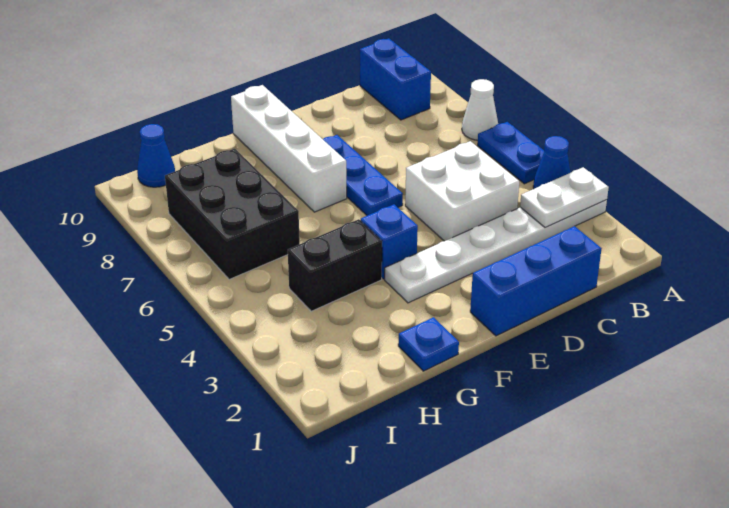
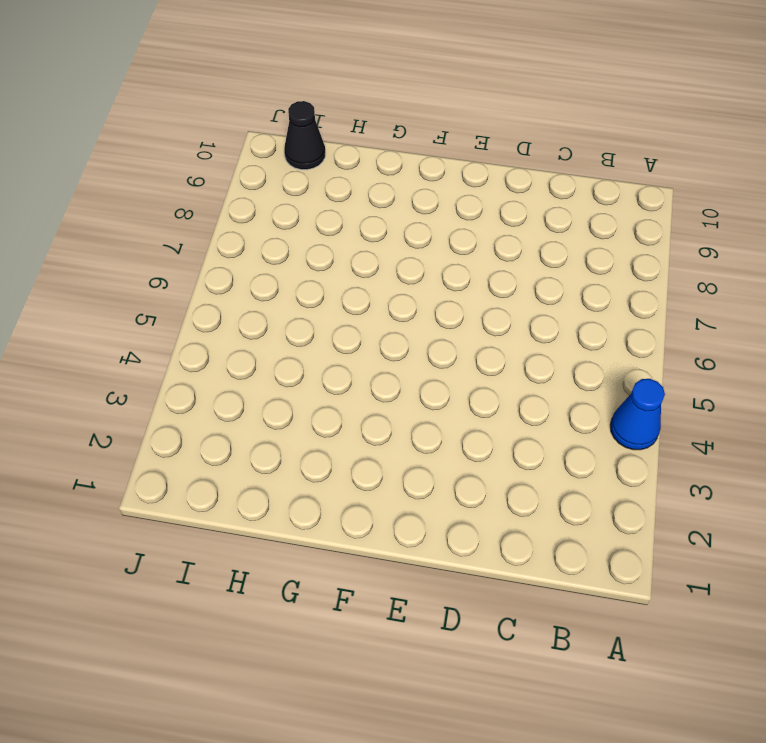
black cone I10 level 1 -> blue cone I10 level 1
none -> white plate A3:F3 level 1
none -> blue plate A5:A6 level 1
none -> white cone A7 level 1

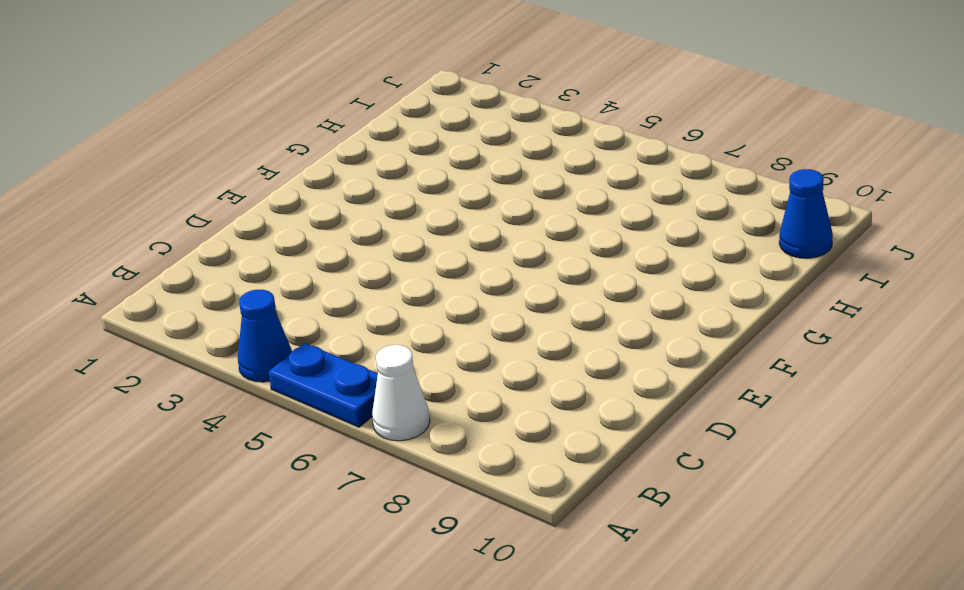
none -> white plate A3:F3 level 1
none -> blue brick B9:B10 level 1
none -> blue brick C1:E1 level 1

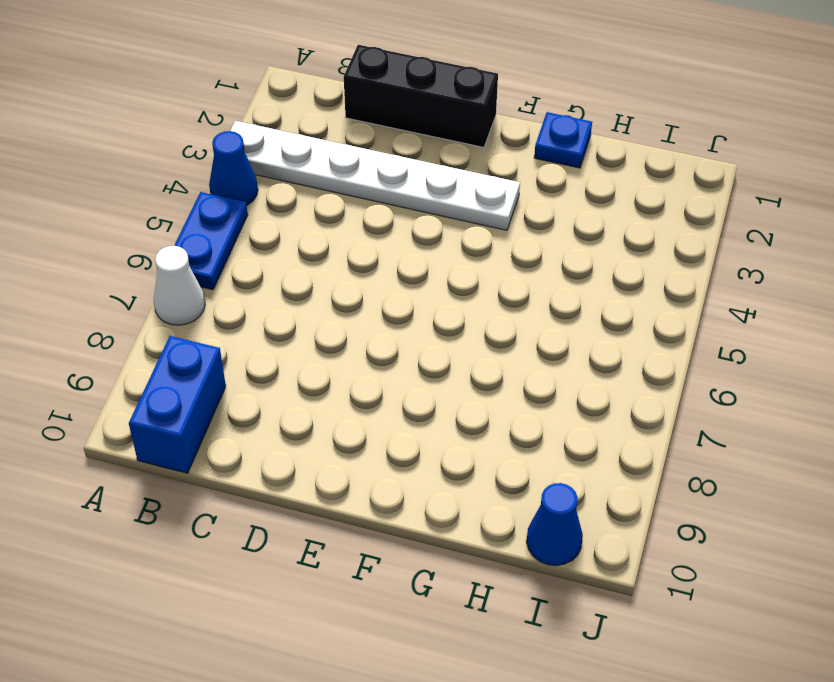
black brick C1:E1 level 1 -> blue brick C1:E1 level 1
none -> white brick C4:D5 level 1
none -> blue plate E6:E8 level 1
none -> blue brick F4 level 1

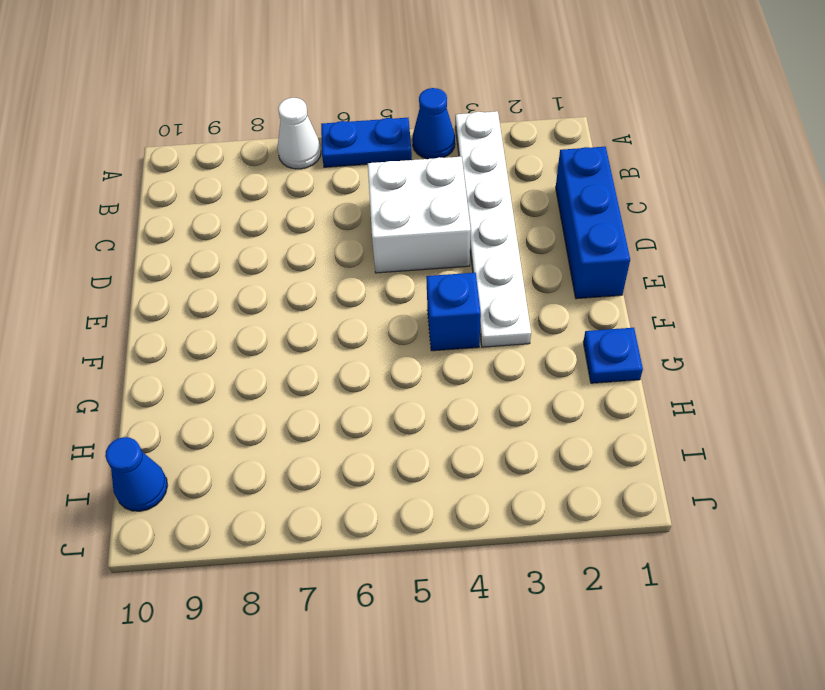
none -> blue brick B9:B10 level 1
none -> blue plate E6:E8 level 1
none -> white brick F7:F10 level 1

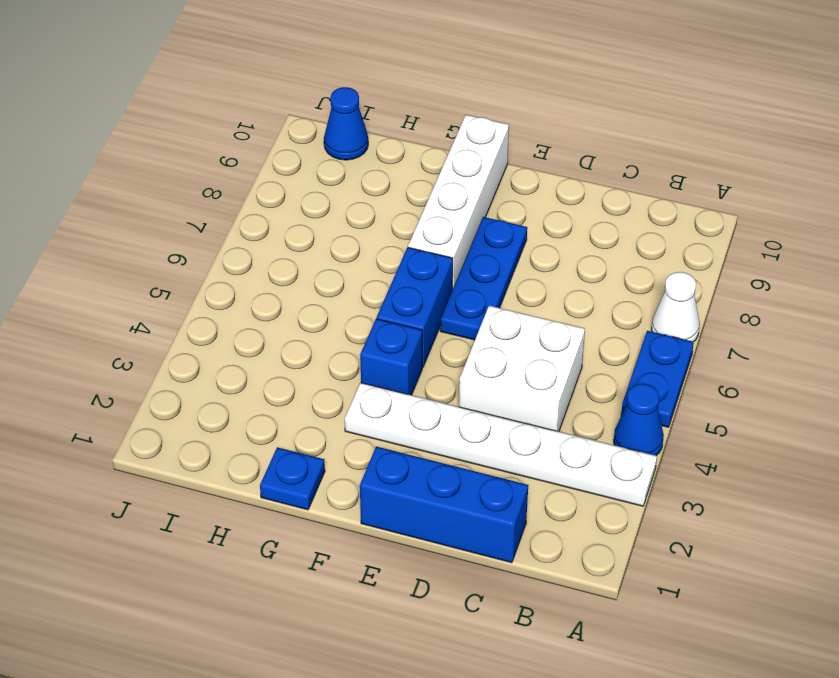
blue brick F5:F6 level 1 -> blue brick B9:B10 level 1
none -> black brick G4:H4 level 1
none -> black brick H6:I8 level 1
none -> white plate A3:B3 level 2

